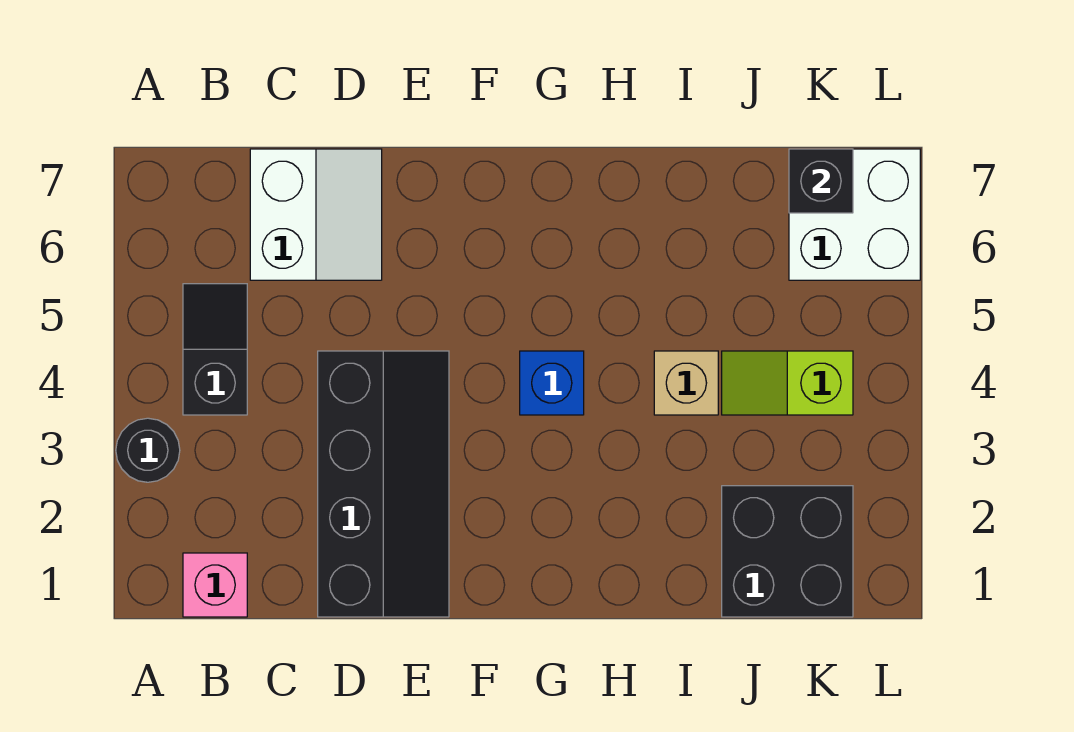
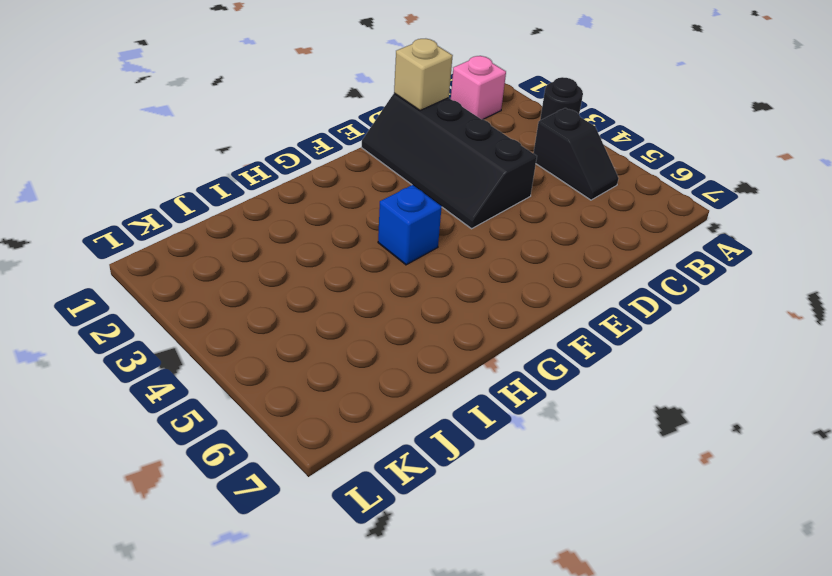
tan brick D1 level 2 -> tan brick I4 level 1
none -> white slope C6:D7 level 1 top C
none -> black brick J1:K2 level 1

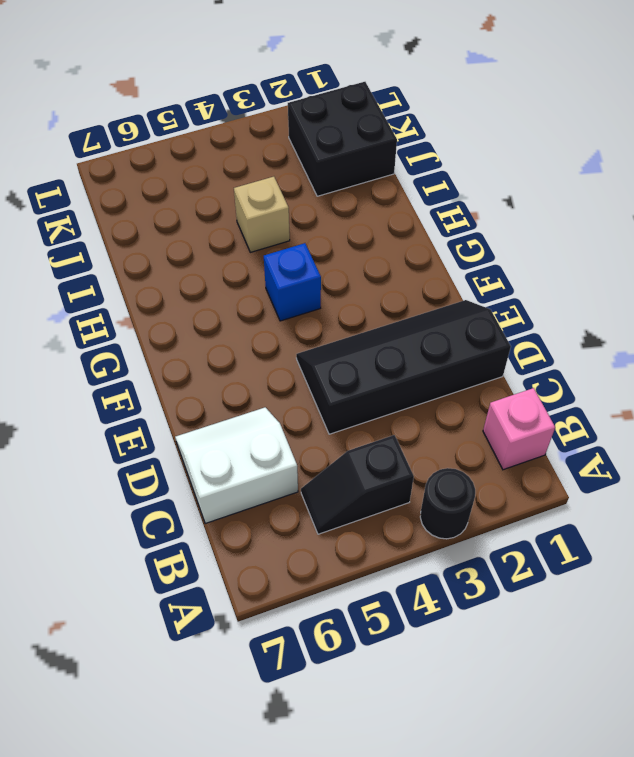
none -> lime slope J4:K4 level 1 top K
none -> white brick K6:L7 level 1

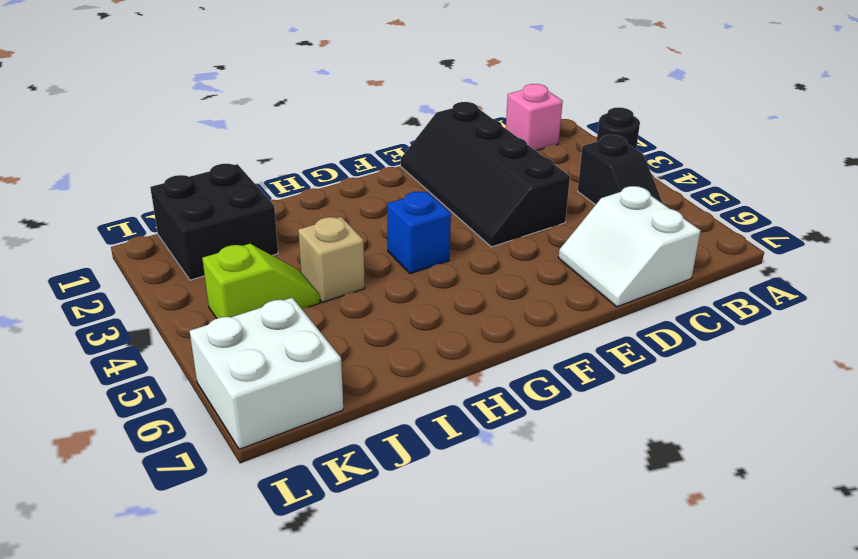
none -> black brick K7 level 2

